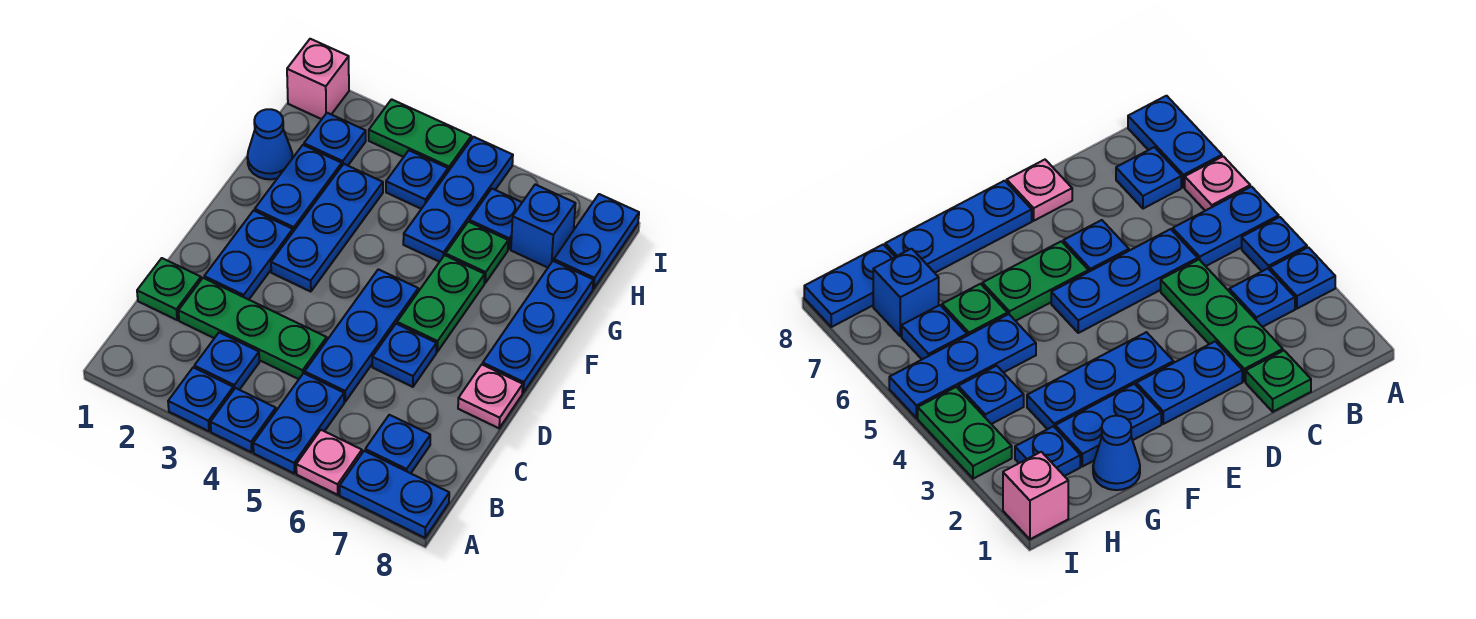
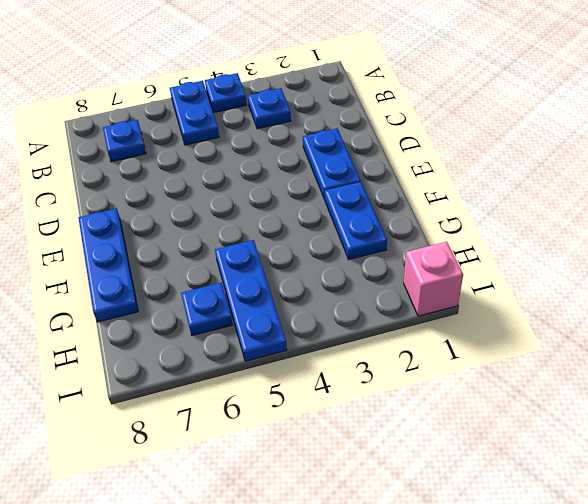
none -> blue plate A3 level 1
none -> pink plate A6 level 1
none -> blue plate A7:A8 level 1

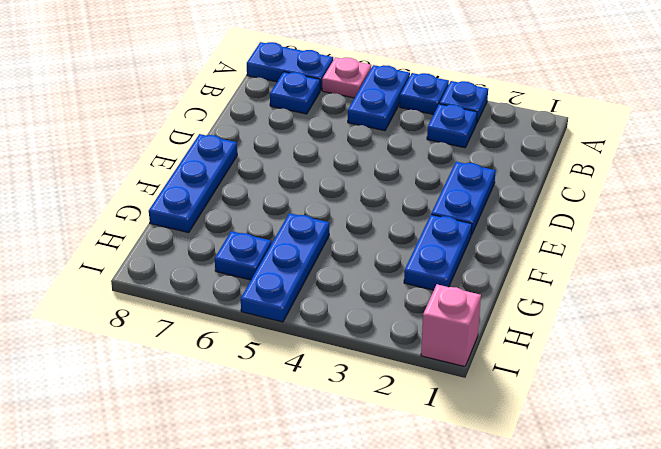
none -> green plate C1 level 1
none -> green plate C2:C4 level 1
none -> blue plate C5:E5 level 1

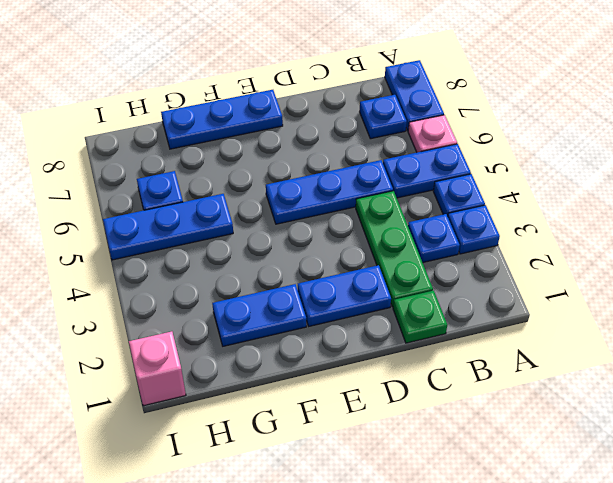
none -> blue plate D6 level 1
none -> pink plate D8 level 1
none -> blue plate E3:G3 level 1

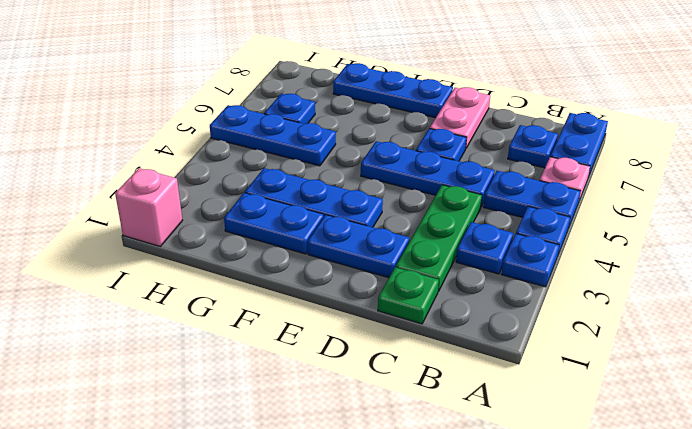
pink plate D7:D8 level 1 -> pink plate D8 level 1
none -> green plate E6:F6 level 1
none -> blue cone G1 level 1
none -> green plate G6 level 1

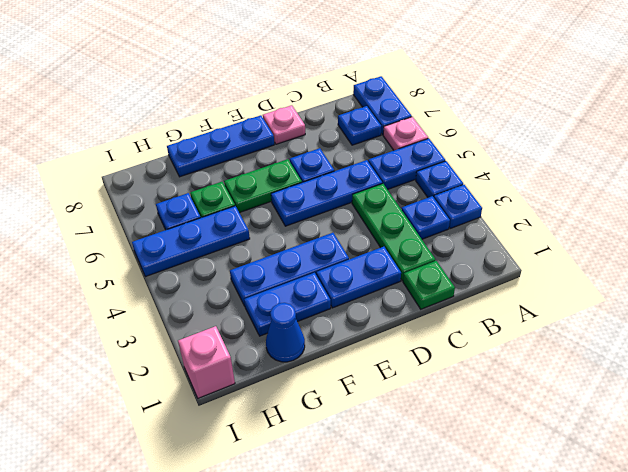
none -> blue plate H2 level 1
none -> blue plate H4 level 1
none -> blue brick H7 level 1

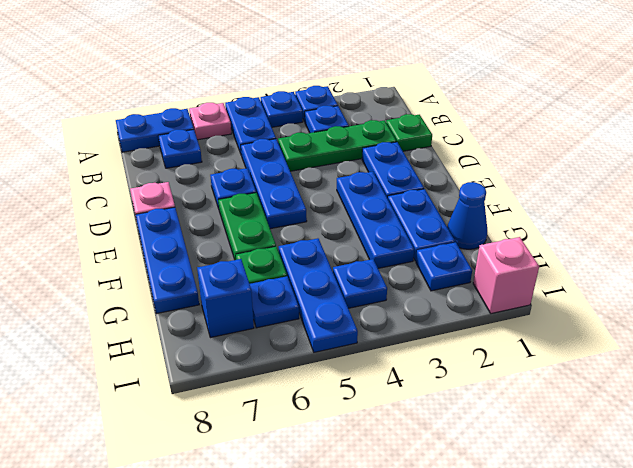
none -> blue plate H8:I8 level 1
none -> green plate I3:I4 level 1

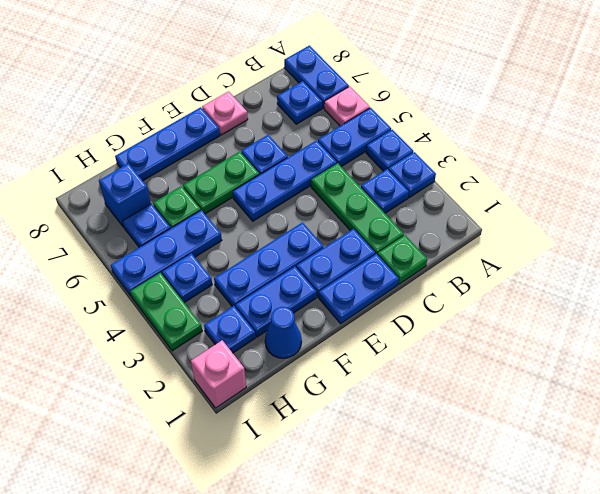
blue plate D1:E1 level 1 -> blue plate H8:I8 level 1

